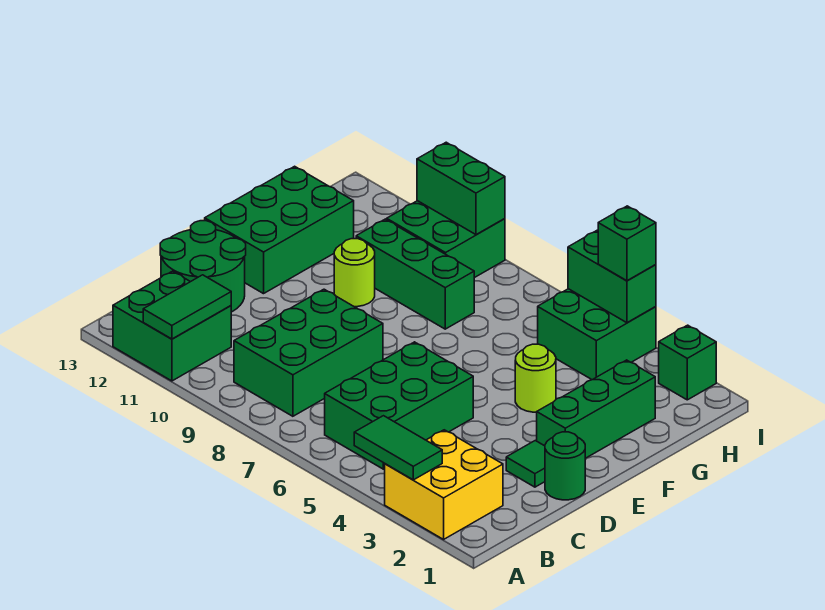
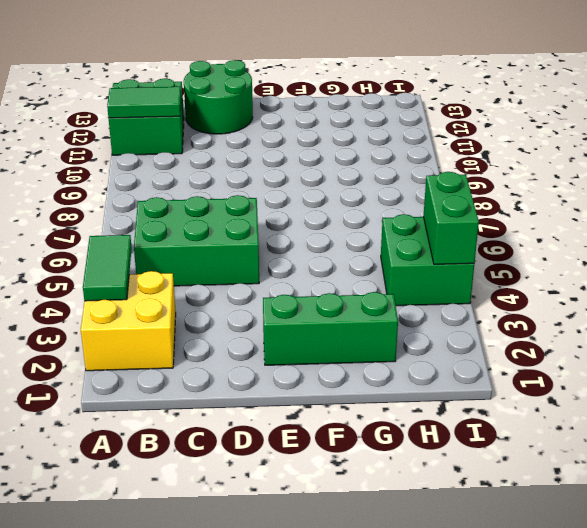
none -> green brick B8:D9 level 1
none -> green round brick D1 level 1
none -> green tile D2 level 1

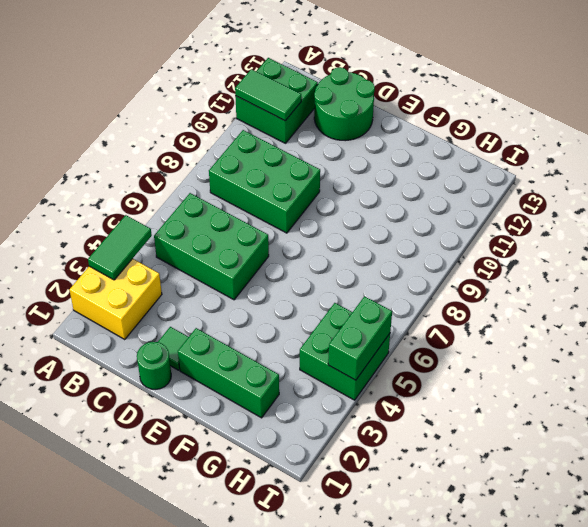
none -> green brick E12:G13 level 1
none -> lime round brick F4 level 1
none -> lime round brick F10 level 1

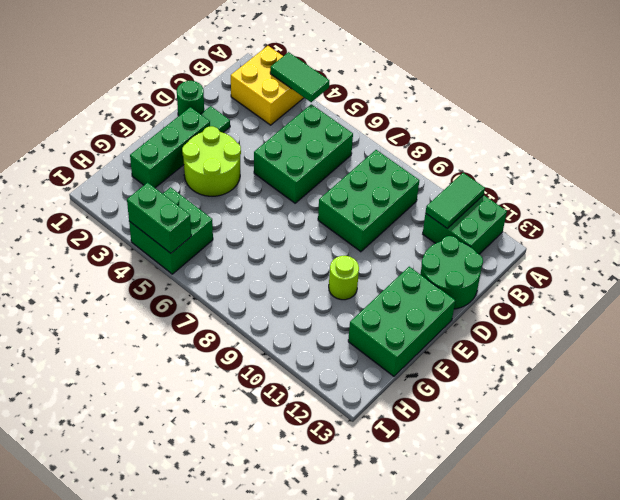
lime round brick E3:F4 level 1 -> lime round brick F4 level 1
none -> green brick G8:G10 level 1
none -> green brick H9:I10 level 1
none -> green brick I2 level 1

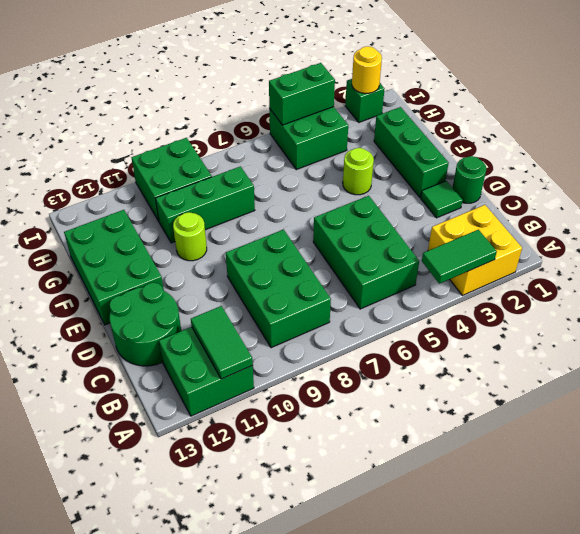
yellow round brick I2 level 2 -> none
none -> green brick I9:I10 level 2
none -> green brick I4 level 3

